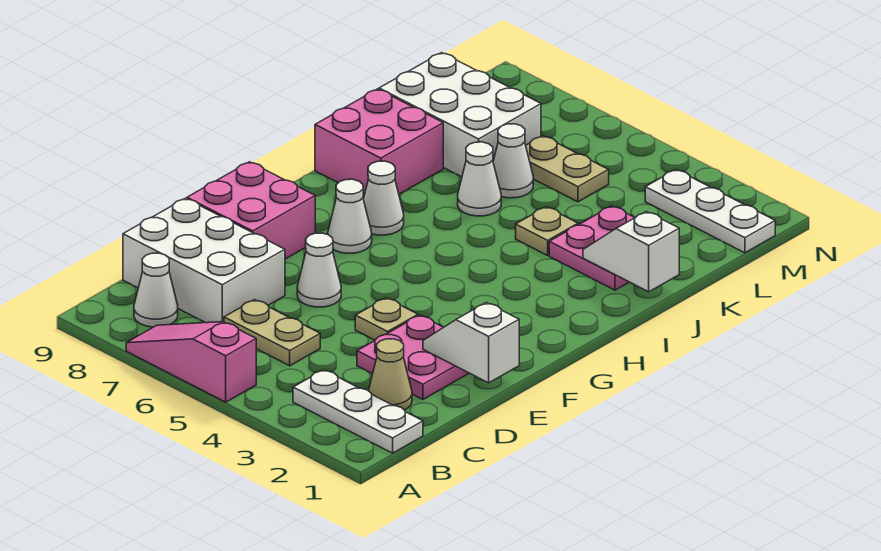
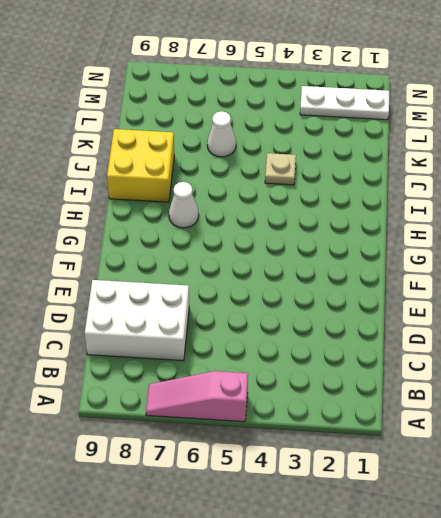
yellow brick I8:J9 level 1 -> pink brick I8:J9 level 1
none -> white plate B1:B3 level 1
none -> white cone B8 level 1
none -> tan cone C2 level 1

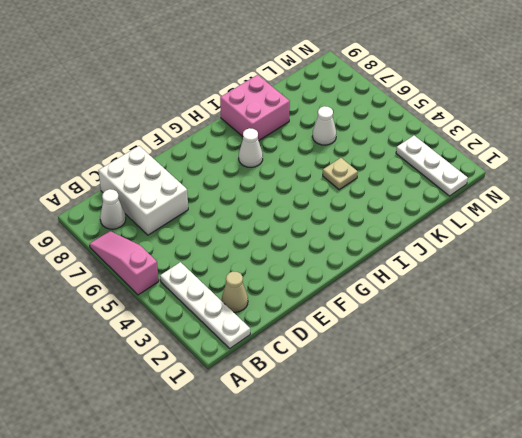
white plate B1:B4 level 1 -> white plate B1:B3 level 1
none -> tan plate C5:C6 level 1
none -> pink plate D2:E3 level 1
none -> tan plate E4 level 1

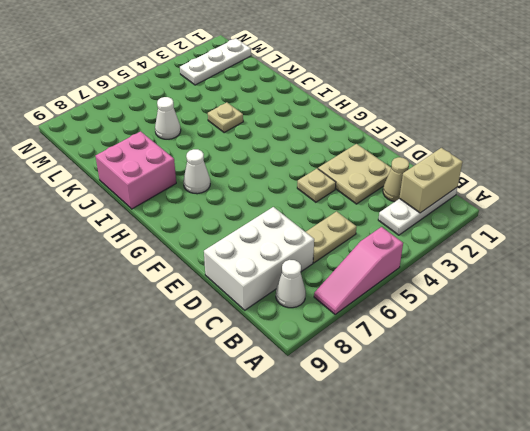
tan brick B1:B2 level 2 -> none
tan plate D2:E3 level 1 -> pink plate D2:E3 level 1
none -> white cone E6 level 1
none -> pink brick E8:F9 level 1
none -> white cone G7 level 1

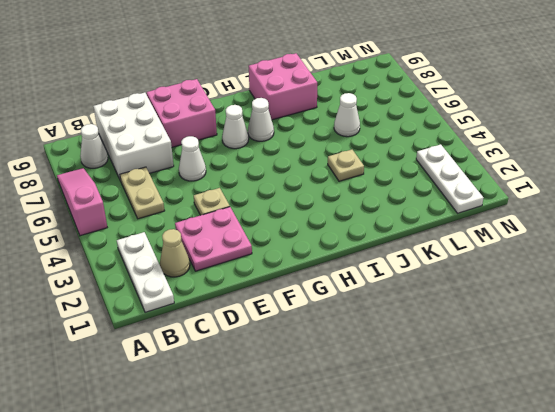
none -> pink plate J2:K3 level 1
none -> white cone J6 level 1
none -> white brick K7:L9 level 1

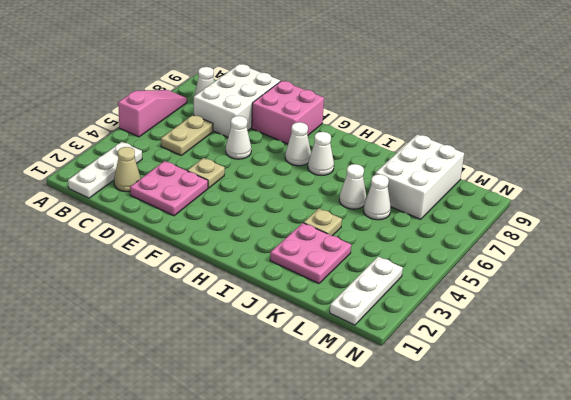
none -> pink brick I8:J9 level 1
none -> tan plate L5:L6 level 1
none -> white slope E1:E2 level 2 top 1

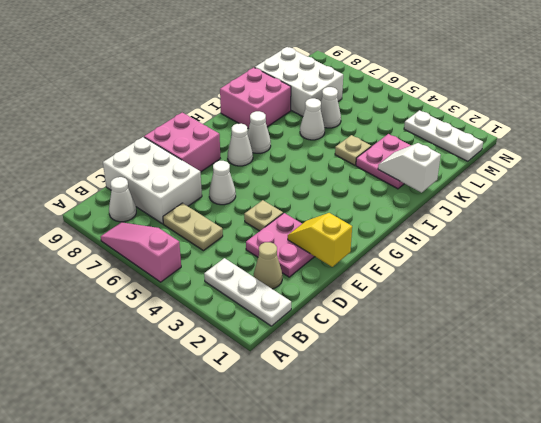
yellow slope E1:E2 level 2 top 1 -> white slope E1:E2 level 2 top 1
none -> tan plate L5:L6 level 1

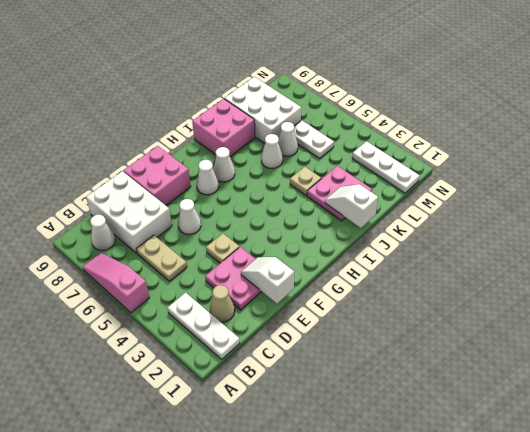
white plate L5:L6 level 1 -> tan plate L5:L6 level 1

